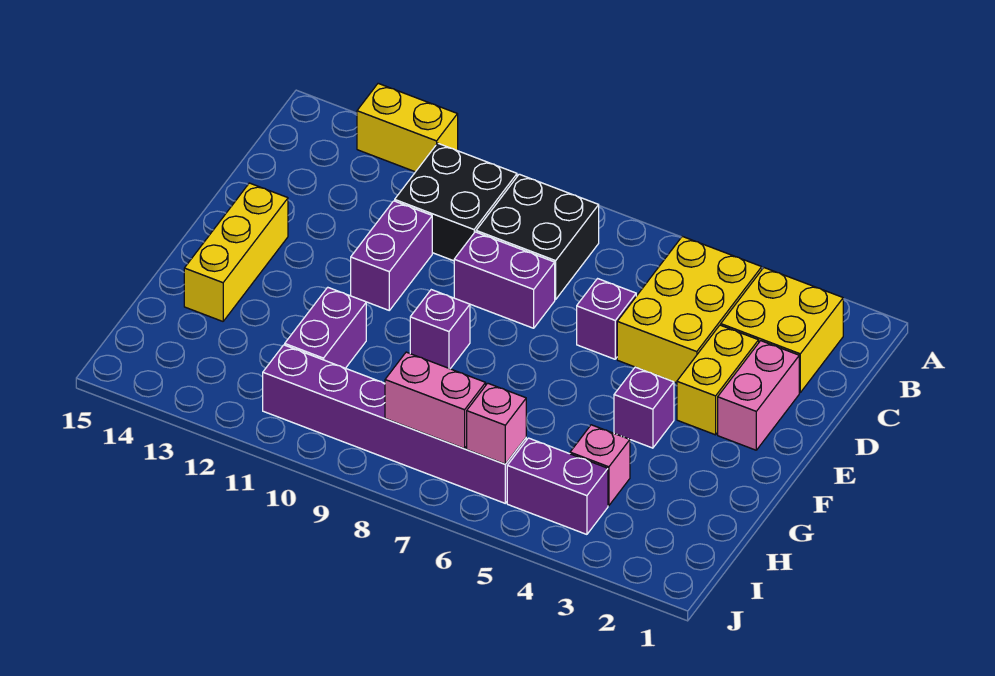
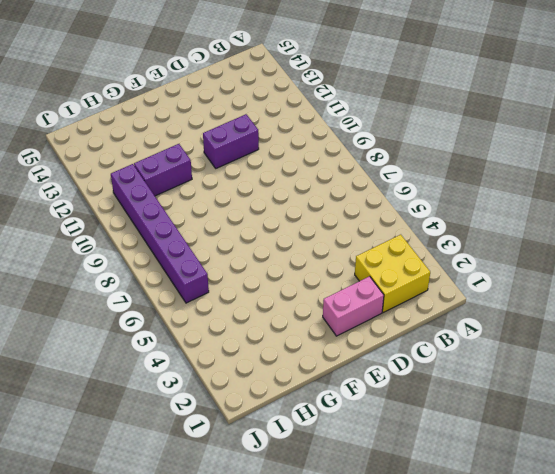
none -> yellow brick A12:A13 level 1
none -> yellow brick B4:D5 level 1
none -> black brick B8:C9 level 1

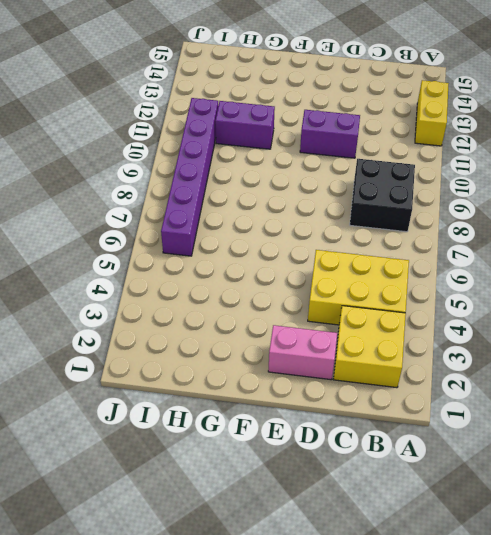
none -> black brick B10:C11 level 1
none -> yellow brick D3:E3 level 1
none -> purple brick D6 level 1

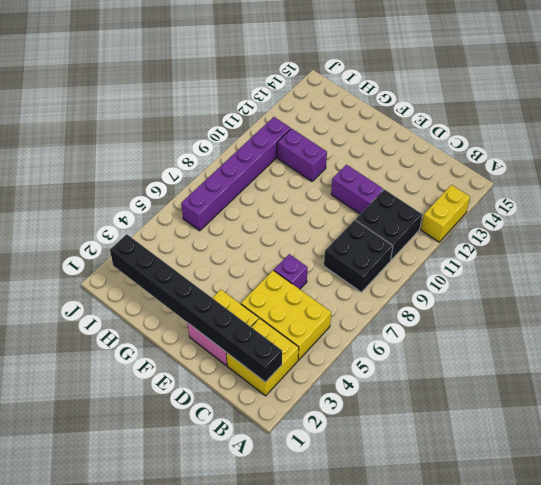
black brick B2:I2 level 2 -> none
none -> purple brick D8:D9 level 1
none -> yellow brick E14:G14 level 1
none -> purple brick F4 level 1

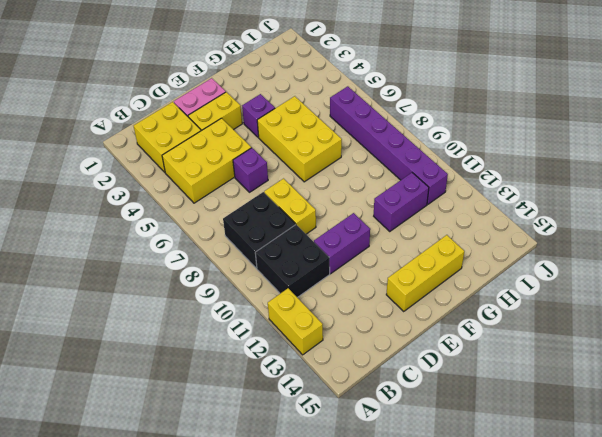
yellow brick D8:D9 level 1 -> purple brick D8:D9 level 1
yellow brick F5:G7 level 1 -> none
none -> purple brick F9 level 1
none -> pink brick H4 level 1
none -> purple brick I4:I5 level 1

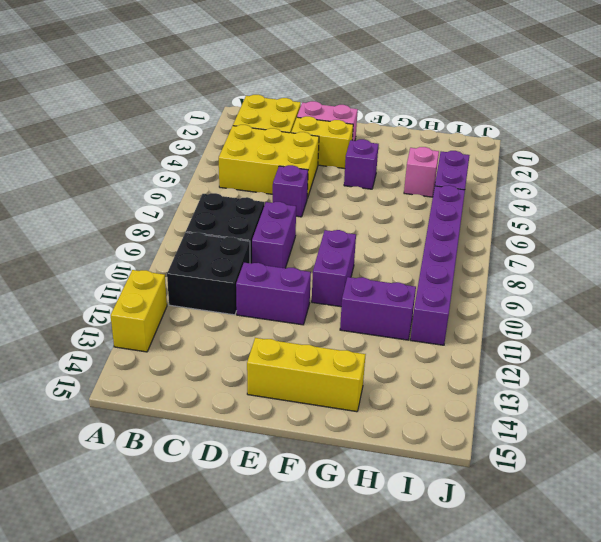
purple brick F9:F10 level 1 -> purple brick F9 level 1
none -> pink brick I6 level 2
none -> pink brick I7:I8 level 2

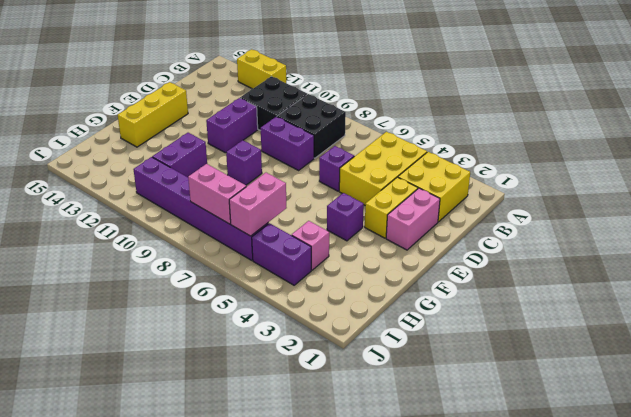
pink brick H6:I6 level 2 -> pink brick I6 level 2

